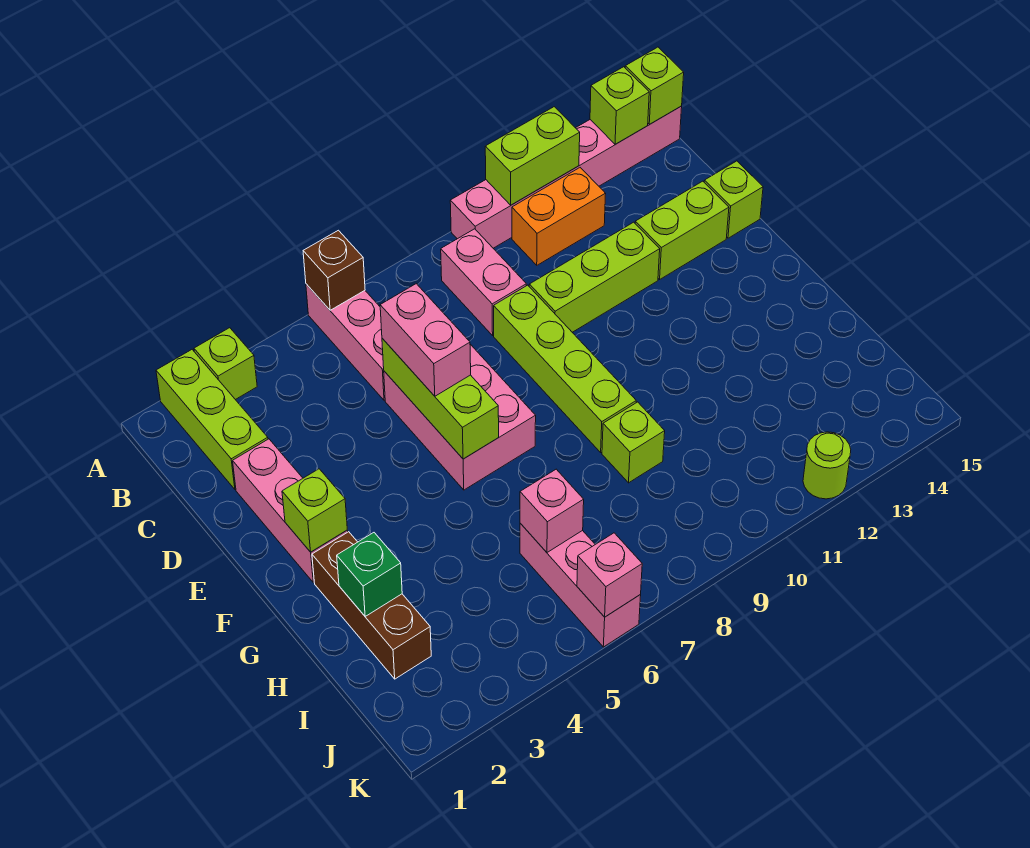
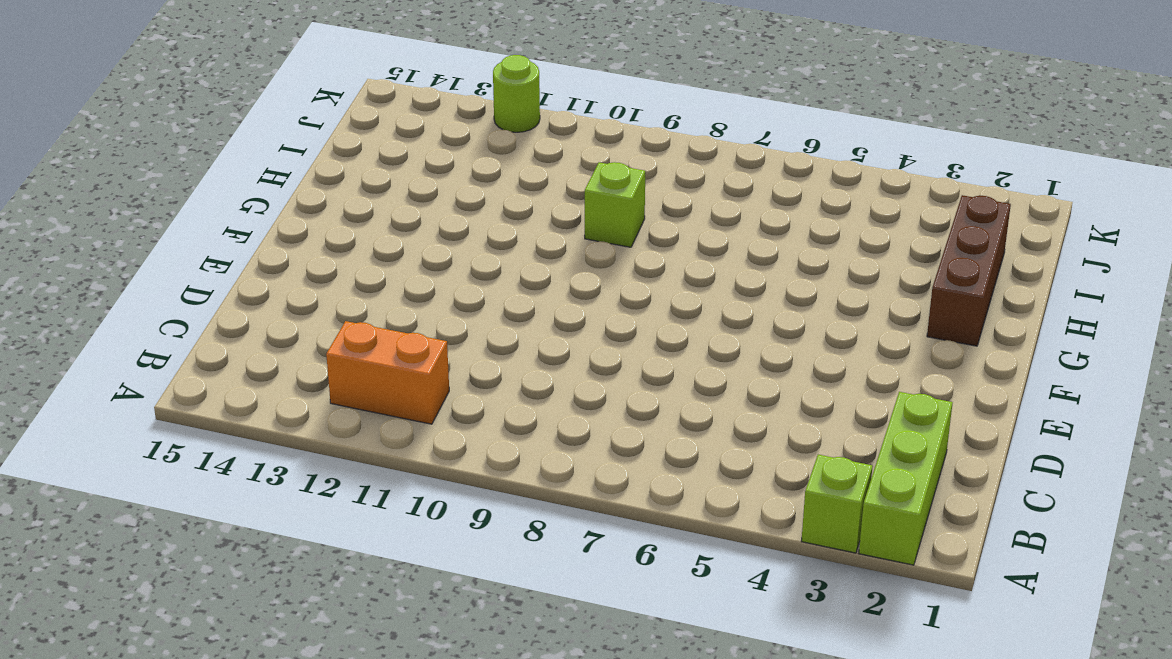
none -> pink brick A6:C6 level 1
none -> pink brick A10:A15 level 1
none -> pink brick B9:C9 level 1

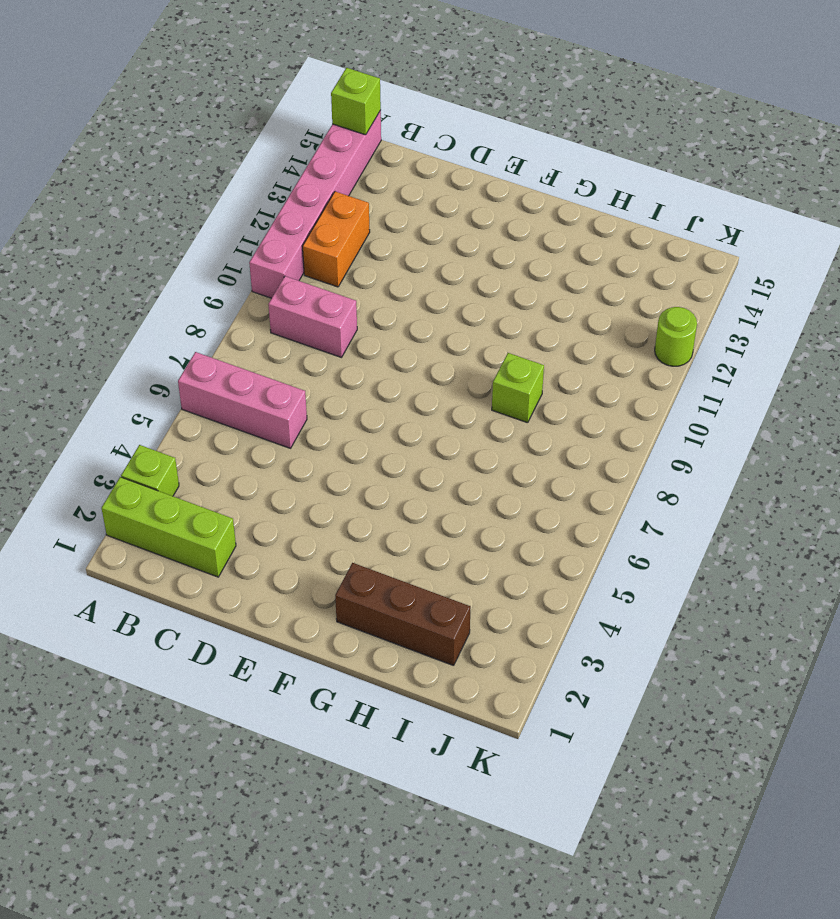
none -> pink brick D2:F2 level 1
none -> pink brick D6:F7 level 1
none -> lime brick D9:G9 level 1

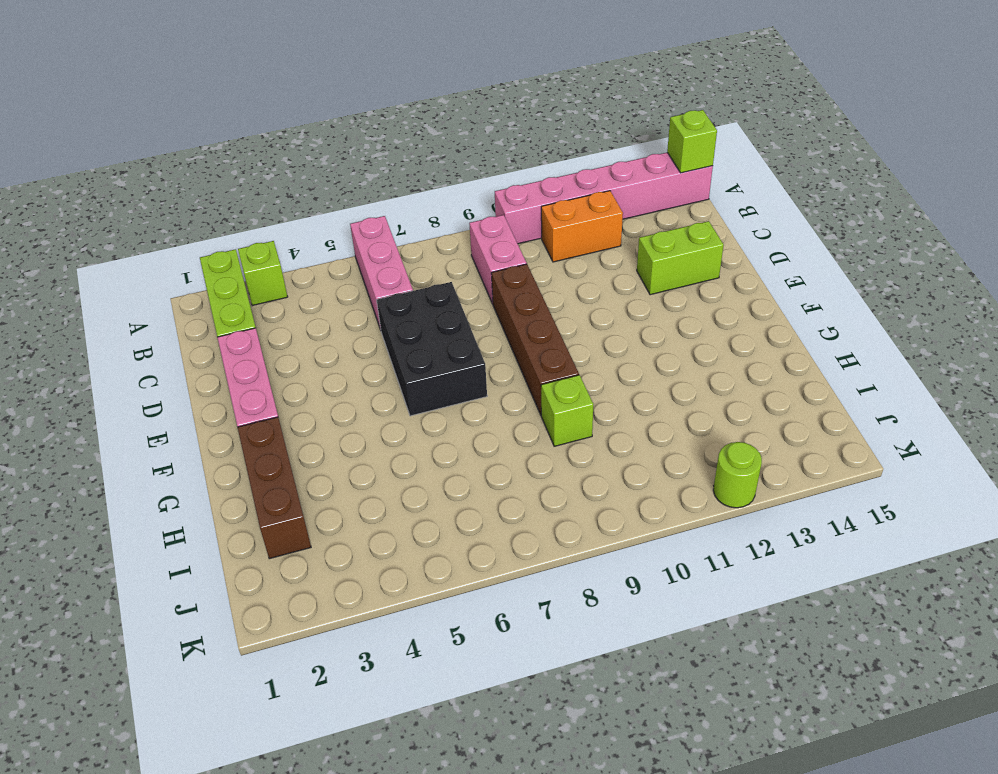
black brick D6:F7 level 1 -> pink brick D6:F7 level 1
brown brick D9:G9 level 1 -> lime brick D9:G9 level 1
none -> lime brick D10:D12 level 1
none -> lime brick D15 level 1
none -> pink brick I6:K6 level 1

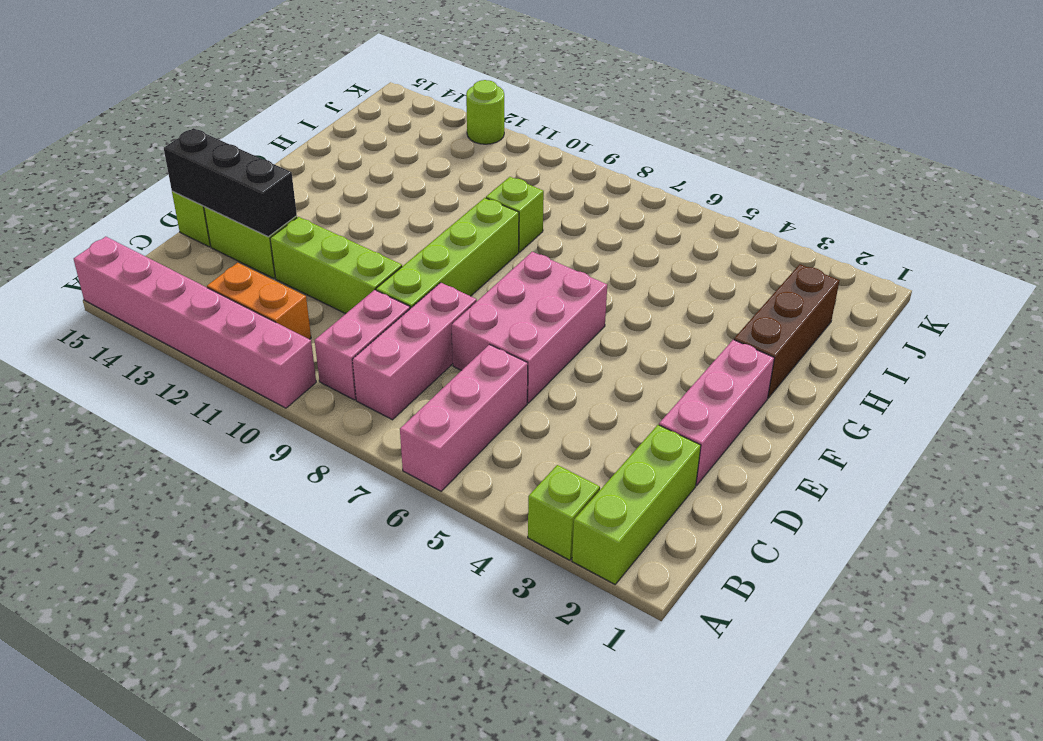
pink brick B8:D8 level 1 -> pink brick I6:K6 level 1
black brick D13:D15 level 2 -> none
none -> brown brick A6 level 2
none -> lime brick A11:A12 level 2
none -> lime brick A14 level 2

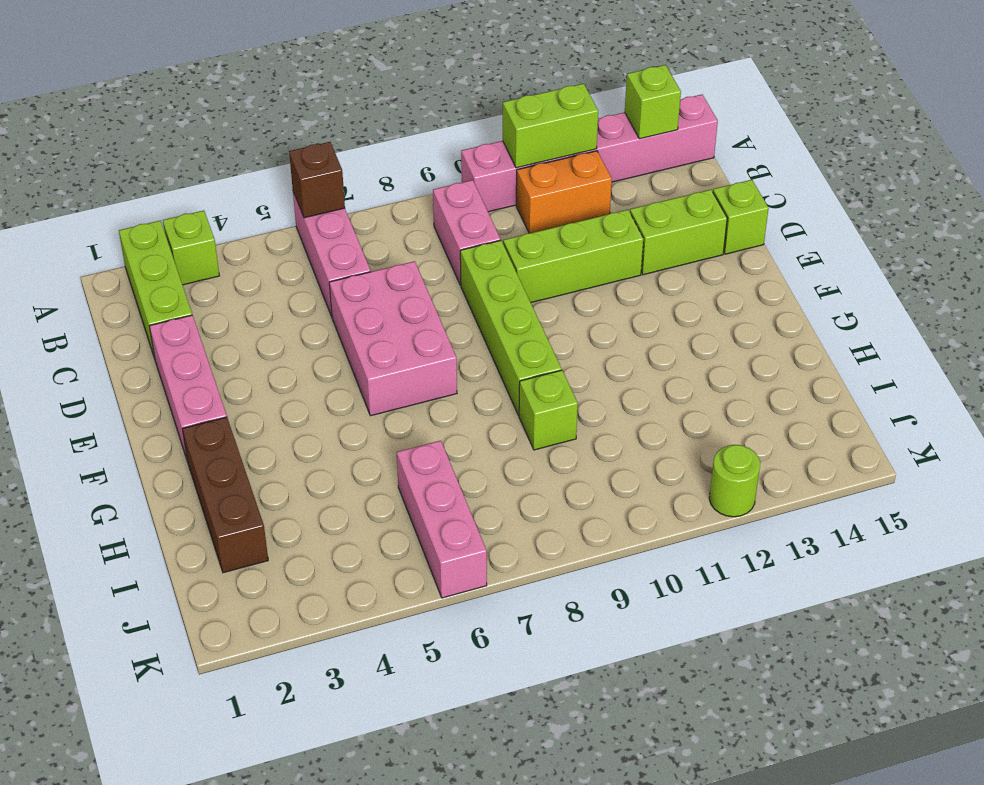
none -> lime brick A15 level 2
none -> lime brick D6:F6 level 2
none -> lime brick F2 level 2

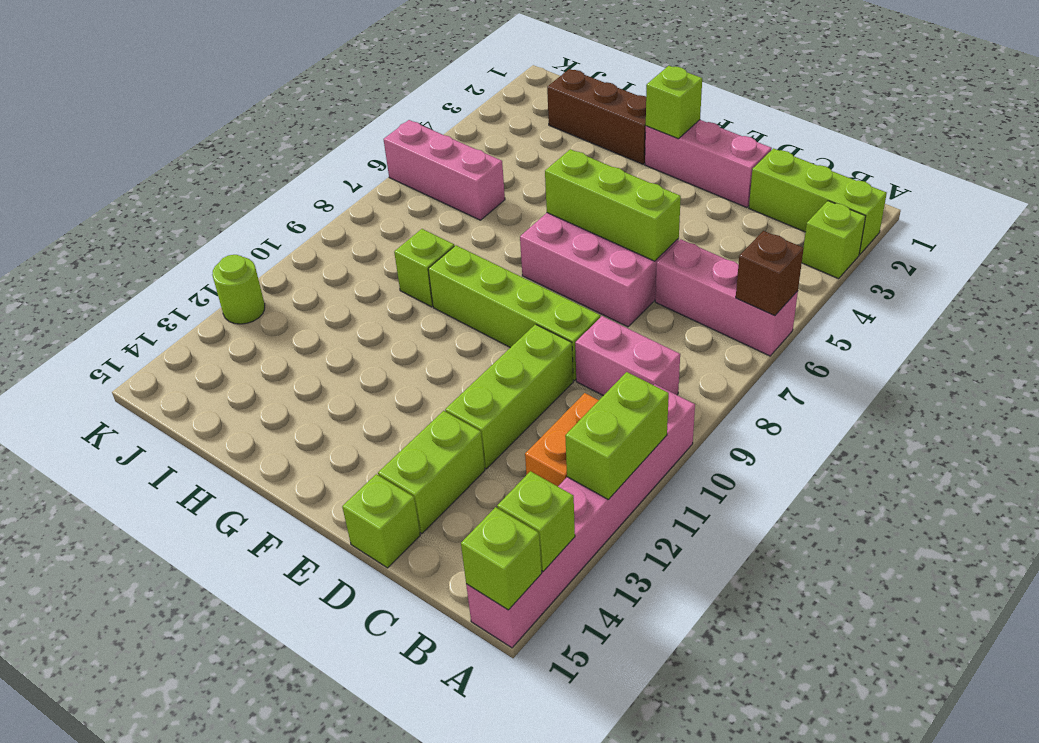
none -> green brick H2 level 2
none -> pink brick I6 level 2
none -> pink brick K6 level 2

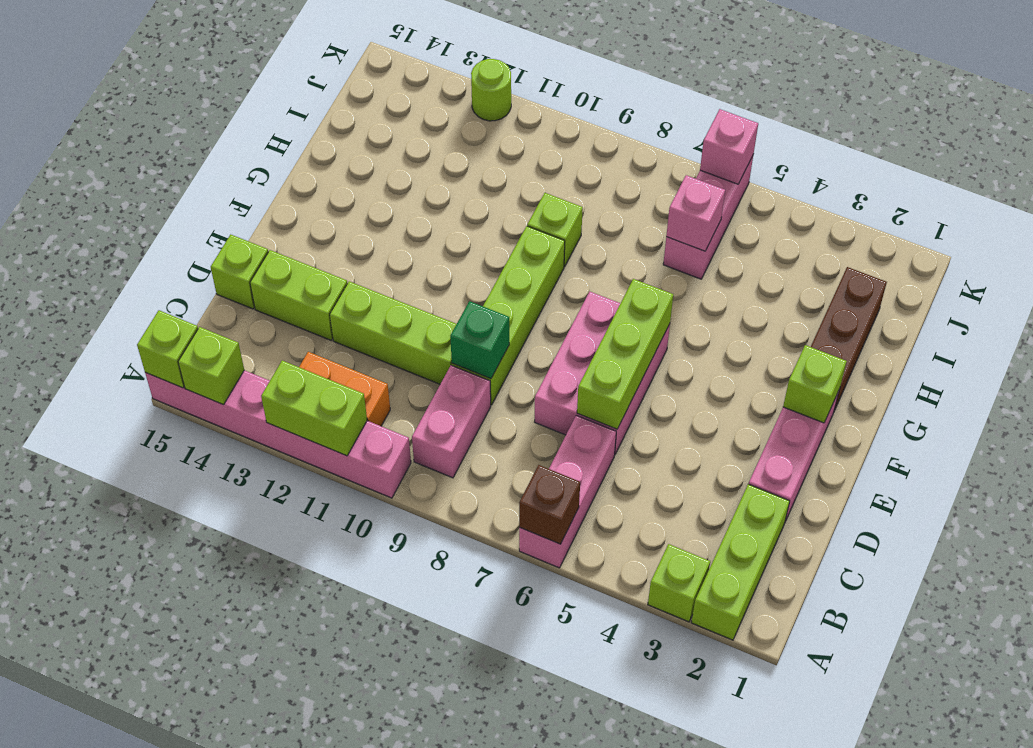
green brick D9 level 2 -> green brick H2 level 2
none -> pink brick D6:E6 level 3

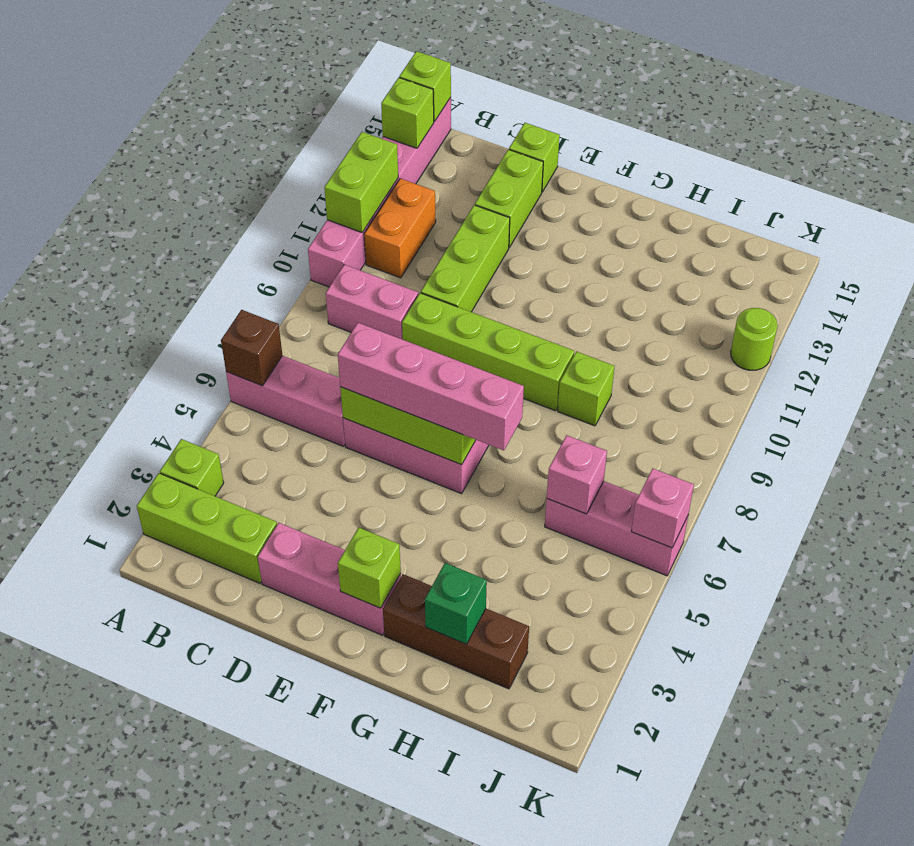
pink brick D6:G6 level 3 -> pink brick D6:E6 level 3

